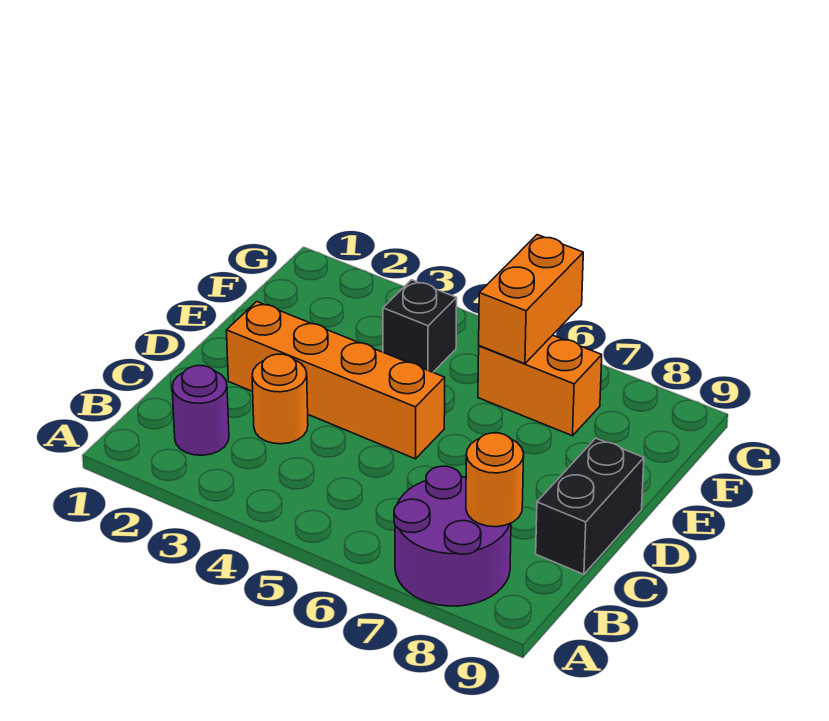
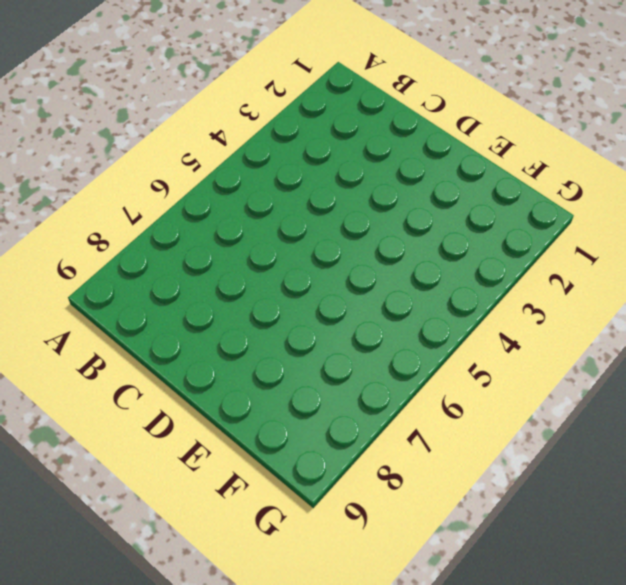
none -> purple round brick A7:B8 level 1
none -> purple round brick B2 level 1

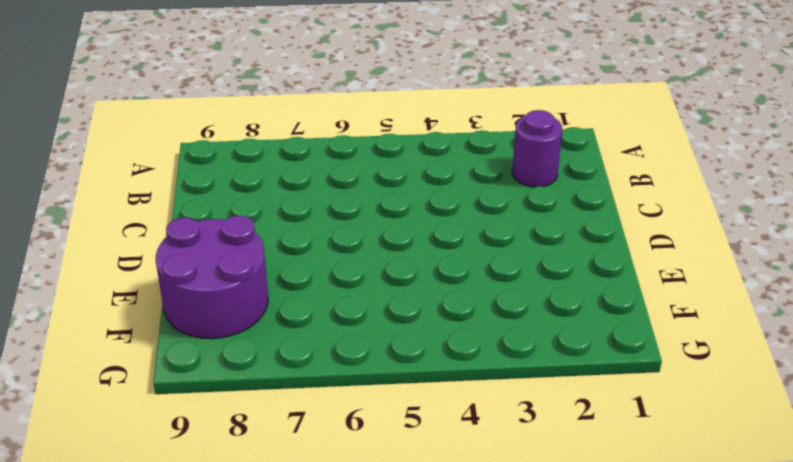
purple round brick E8:F9 level 1 -> purple round brick A7:B8 level 1
none -> orange round brick C3 level 1
none -> black brick C9:D9 level 1

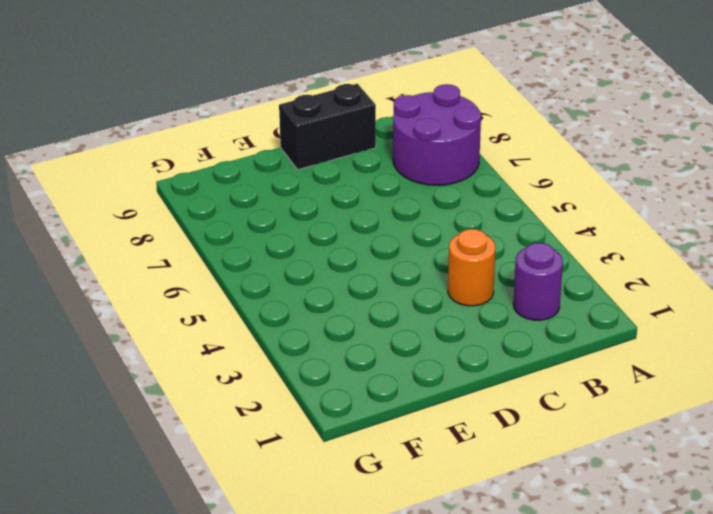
none -> orange brick D2:D5 level 1
none -> black brick F4 level 1

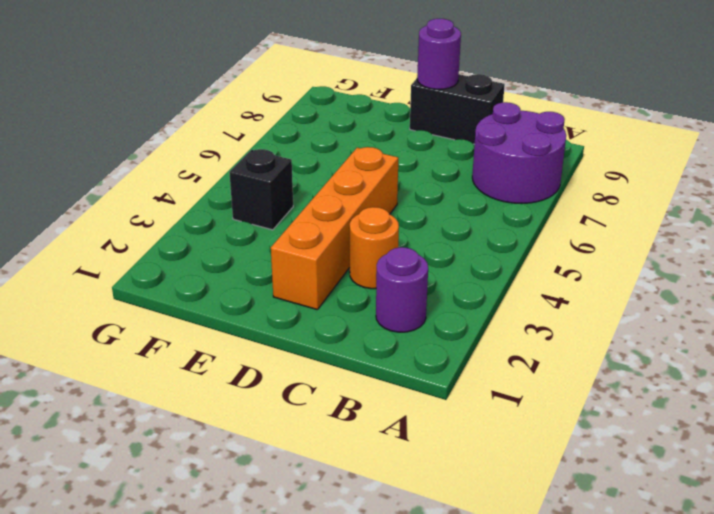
purple round brick D9 level 2 -> none
none -> orange brick F6:F7 level 1
none -> orange round brick B8 level 2

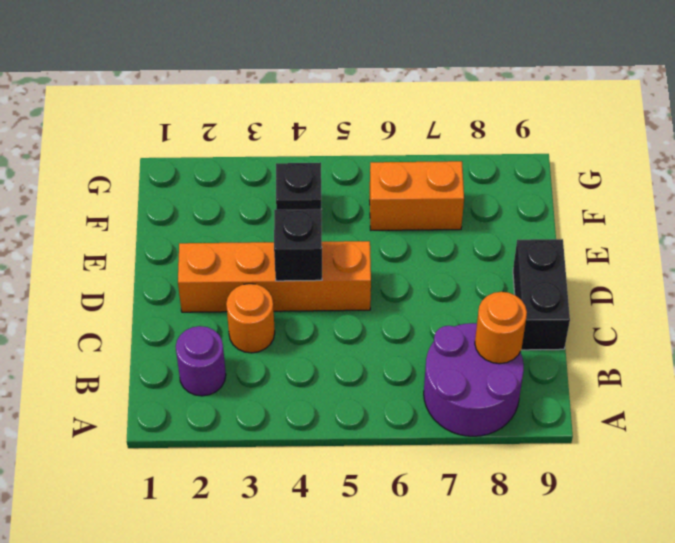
black brick D4 level 2 -> none
none -> orange brick F6:G6 level 2

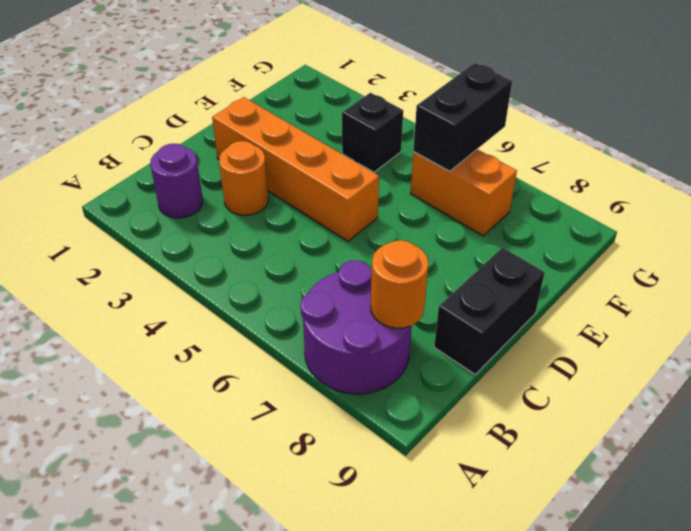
black brick F6:G6 level 2 -> orange brick F6:G6 level 2

